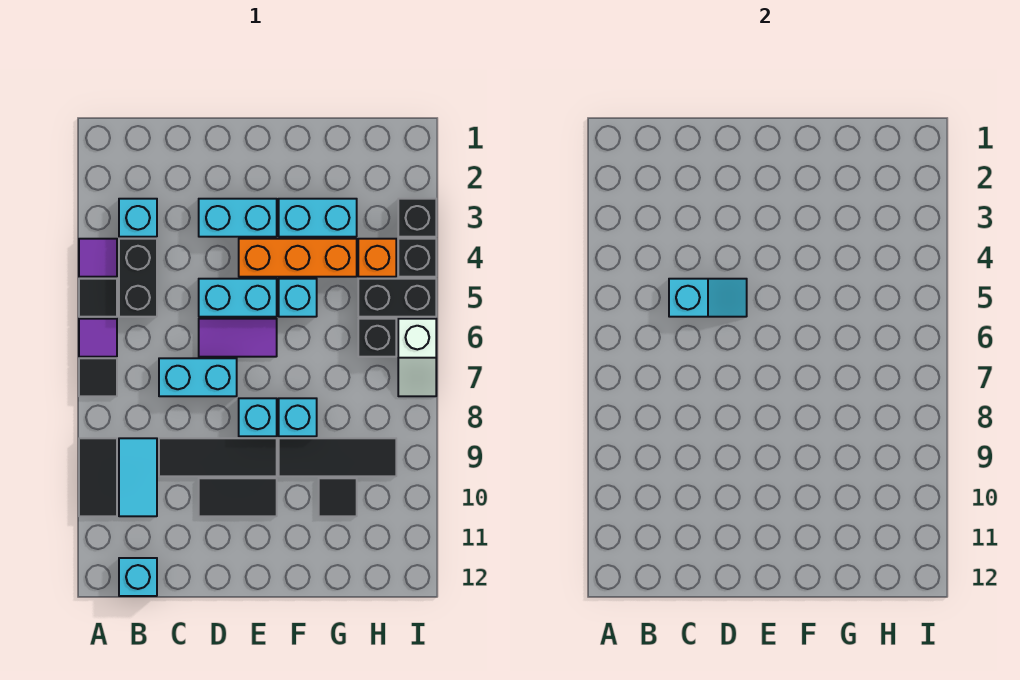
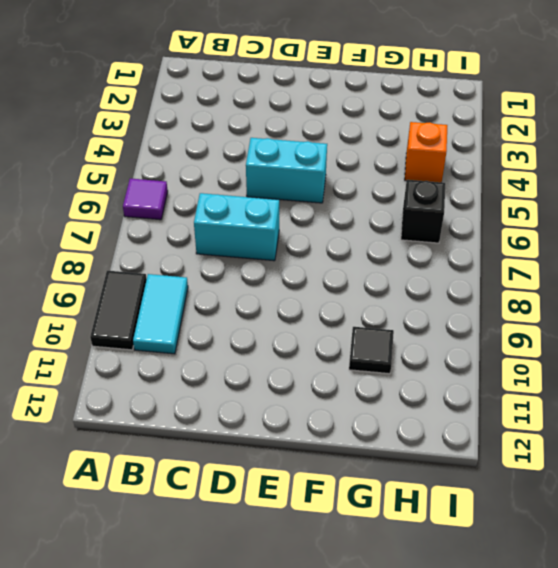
none -> purple tile A4 level 1
none -> black tile A5 level 1
none -> black tile A7 level 1

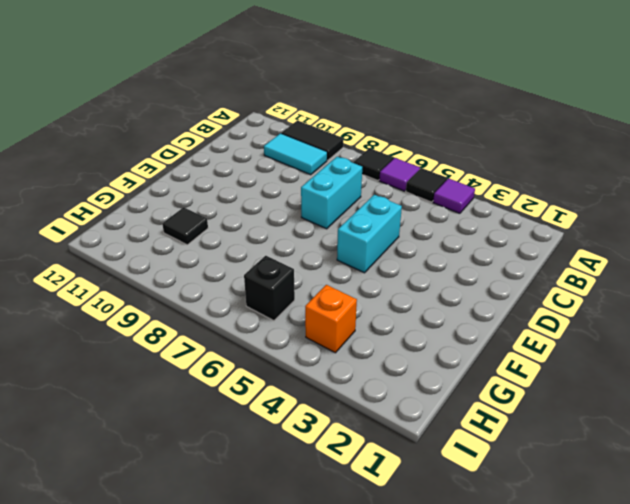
none -> cyan brick B3 level 1
none -> black brick B4:B5 level 1
none -> cyan brick B12 level 1

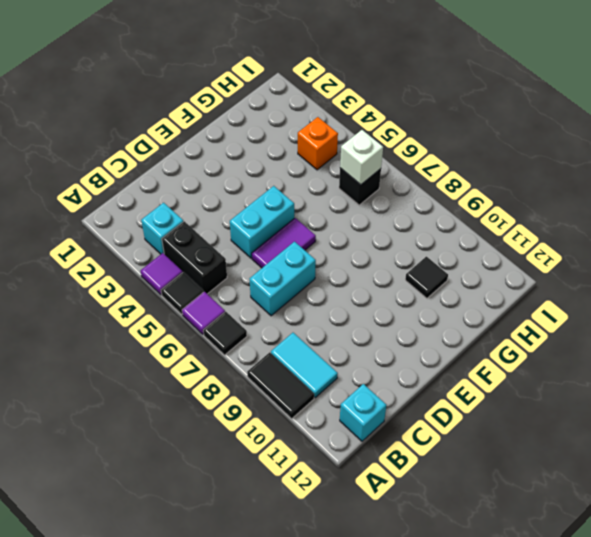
white brick H6 level 2 -> none
none -> black tile C9:E9 level 1
none -> cyan brick D3:E3 level 1
none -> black tile D10:E10 level 1

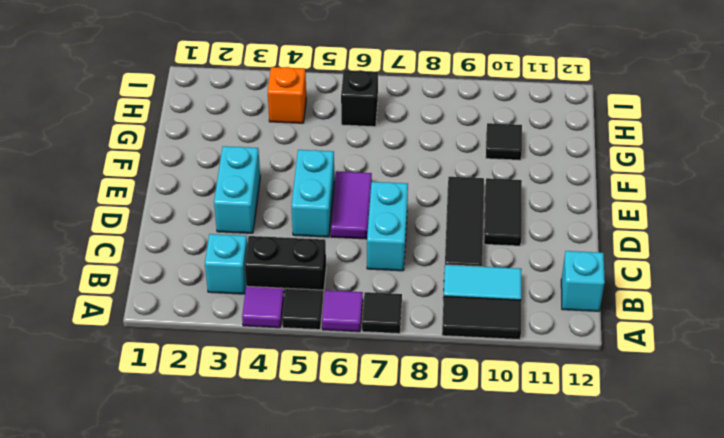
none -> orange brick E4:G4 level 1
none -> cyan brick E8 level 1
none -> cyan brick F3:G3 level 1

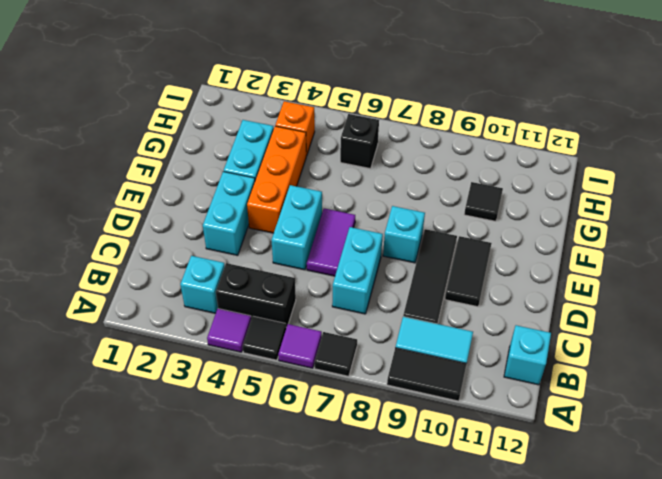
none -> cyan brick F5 level 1
none -> cyan brick F8 level 1
none -> black tile F9:H9 level 1

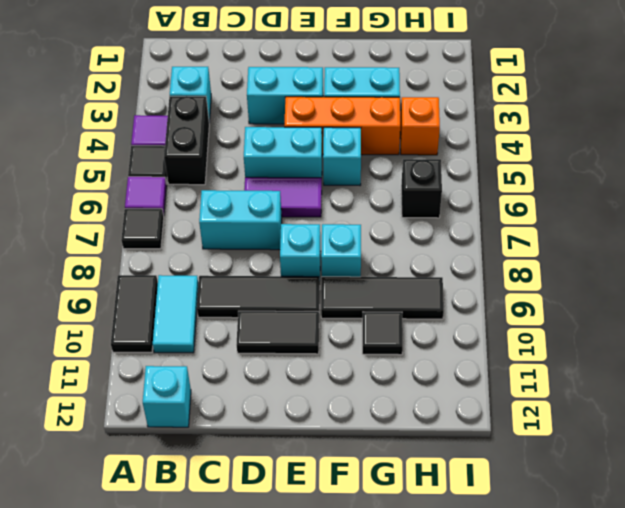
none -> black brick H5:I5 level 1
none -> black brick I3 level 1
none -> black brick I4 level 1

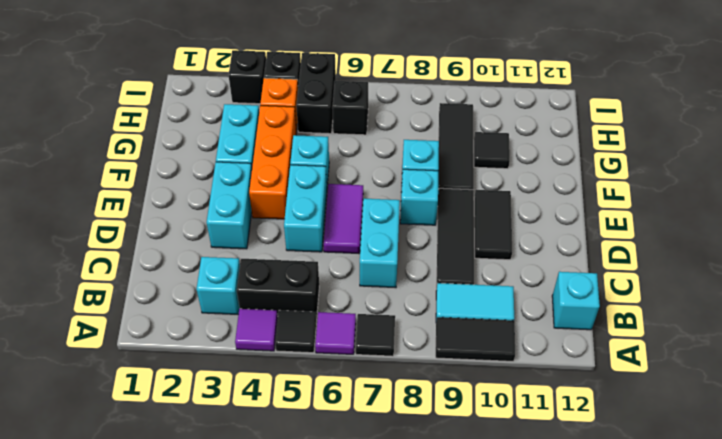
none -> white slope I6:I7 level 1 top 6
none -> cyan slope C5:D5 level 2 top C

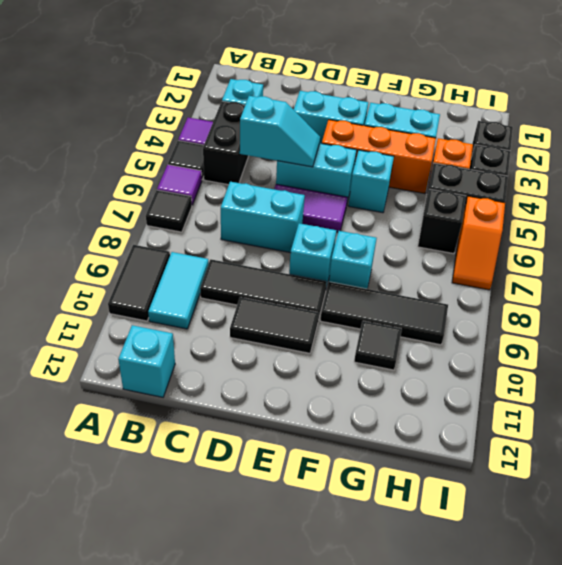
orange slope I6:I7 level 1 top 6 -> white slope I6:I7 level 1 top 6

